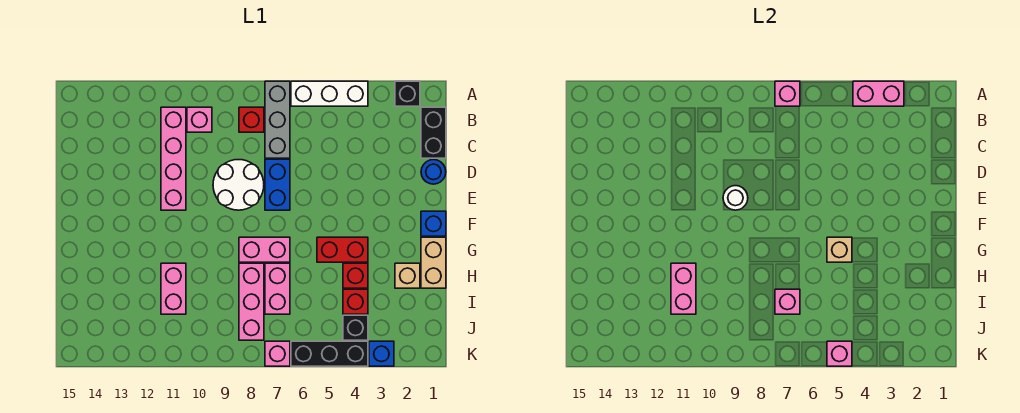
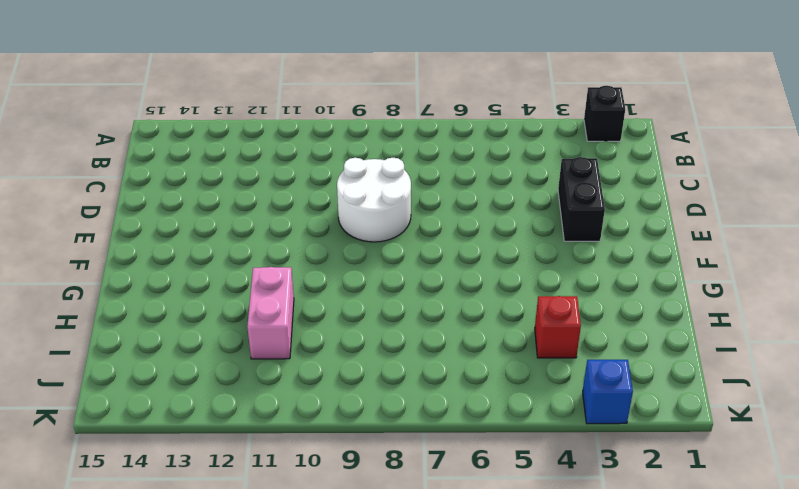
black brick D3:E3 level 1 -> black brick B1:C1 level 1
none -> white brick A4:A6 level 1
none -> grey brick A7:C7 level 1
none -> red brick B8 level 1
none -> pink brick B10 level 1

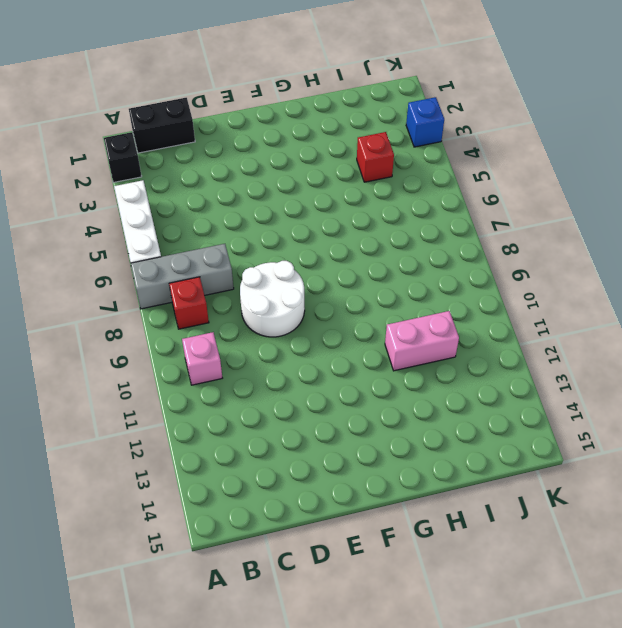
none -> pink brick B11:E11 level 1
none -> blue round brick D1 level 1
none -> blue brick D7:E7 level 1
none -> blue brick F1 level 1

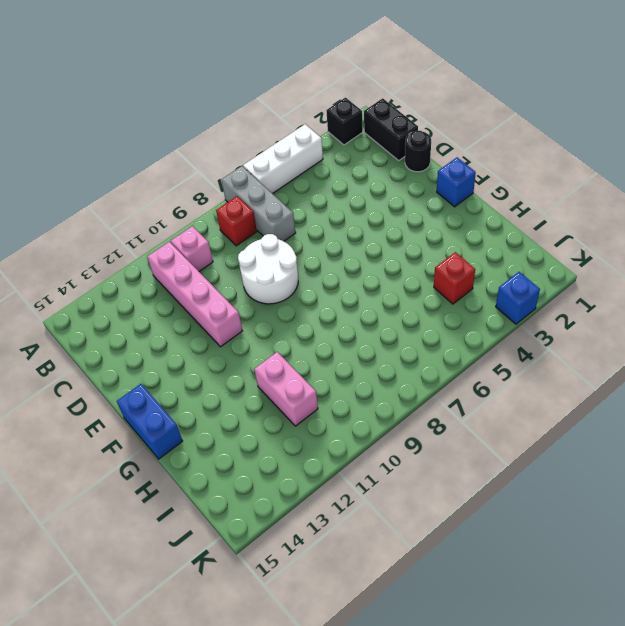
black round brick D1 level 1 -> blue round brick D1 level 1
blue brick F15:G15 level 1 -> blue brick D7:E7 level 1
none -> tan brick G1:H1 level 1
none -> red brick G4:G5 level 1
none -> pink brick G7:G8 level 1
none -> tan brick H2 level 1

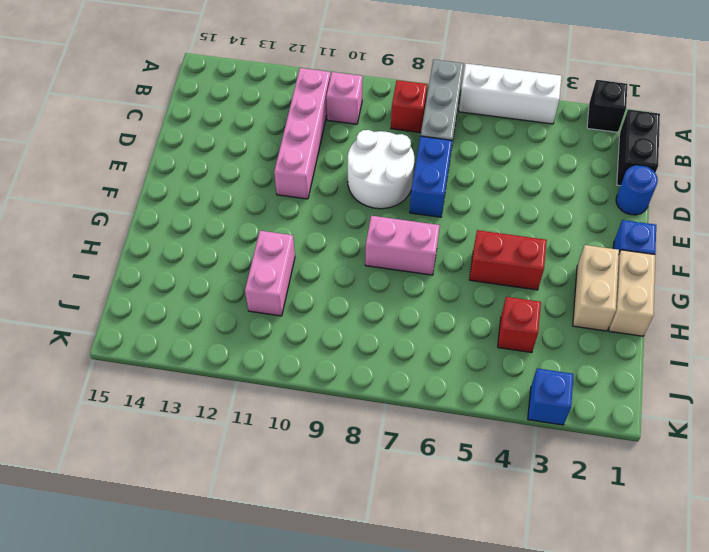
tan brick G2:H2 level 1 -> tan brick H2 level 1
none -> red brick H4 level 1
none -> pink brick H7:I7 level 1
none -> pink brick H8:J8 level 1
none -> black brick J4 level 1

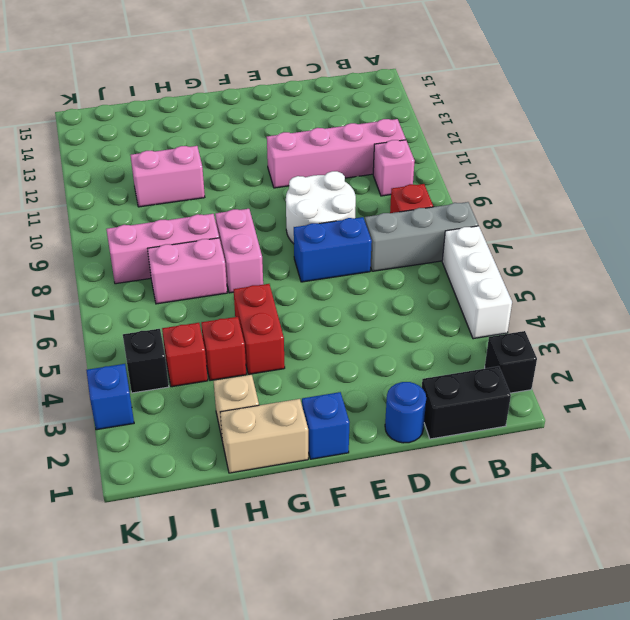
none -> black brick K4:K6 level 1
none -> pink brick K7 level 1
none -> pink brick A3:A4 level 2
none -> pink brick A7 level 2

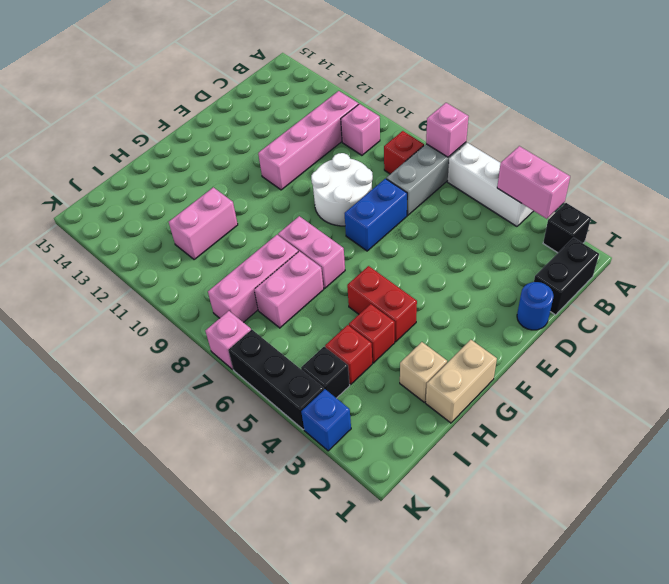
none -> blue brick F1 level 1
none -> white round brick E9 level 2
none -> tan brick G5 level 2
none -> pink brick H11:I11 level 2

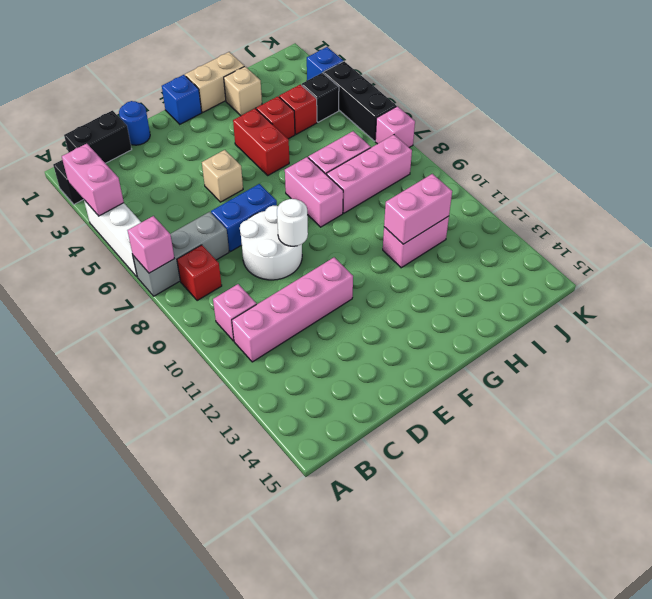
tan brick E5 level 1 -> tan brick G5 level 2
none -> pink brick I7 level 2
none -> pink brick K5 level 2

